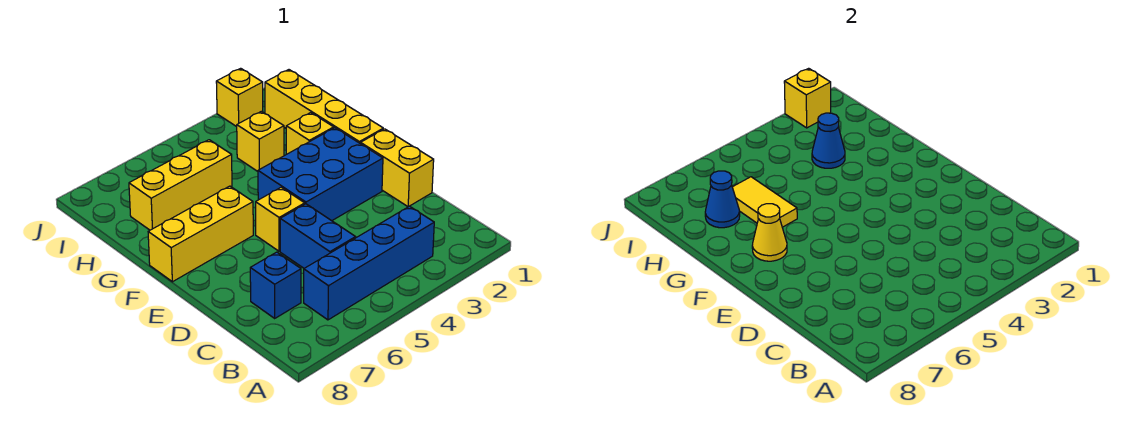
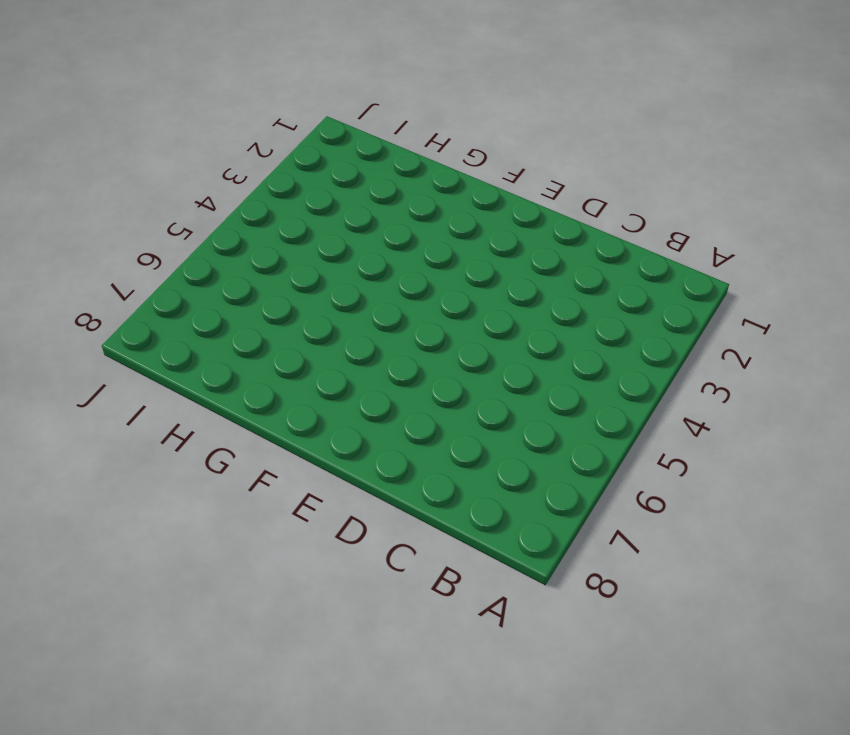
none -> blue brick B3:B6 level 1
none -> blue brick C5:D5 level 1
none -> blue brick C7 level 1

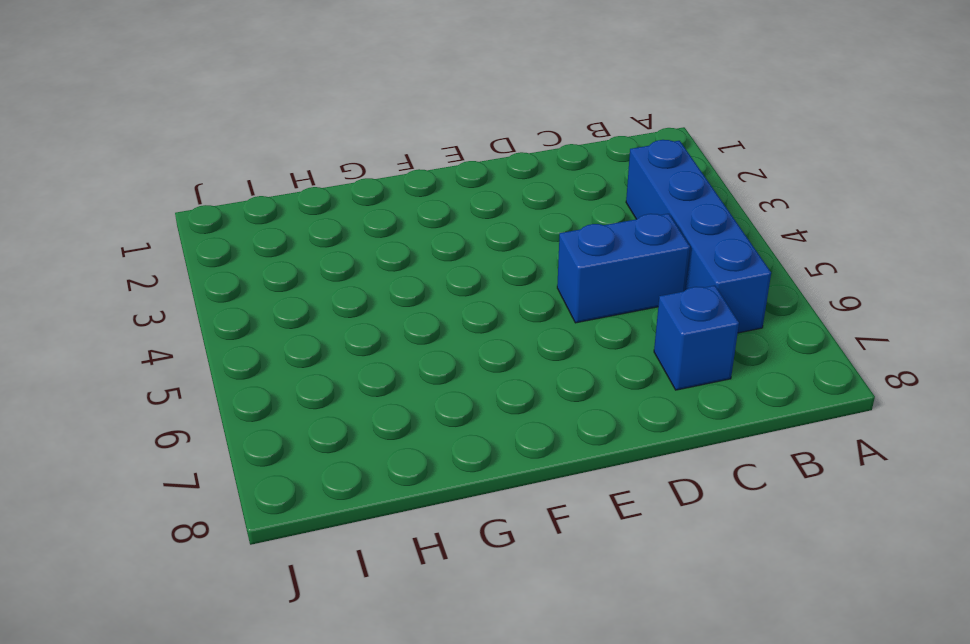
none -> yellow brick D1:E1 level 1
none -> blue brick E2:F4 level 1
none -> yellow brick E5 level 1

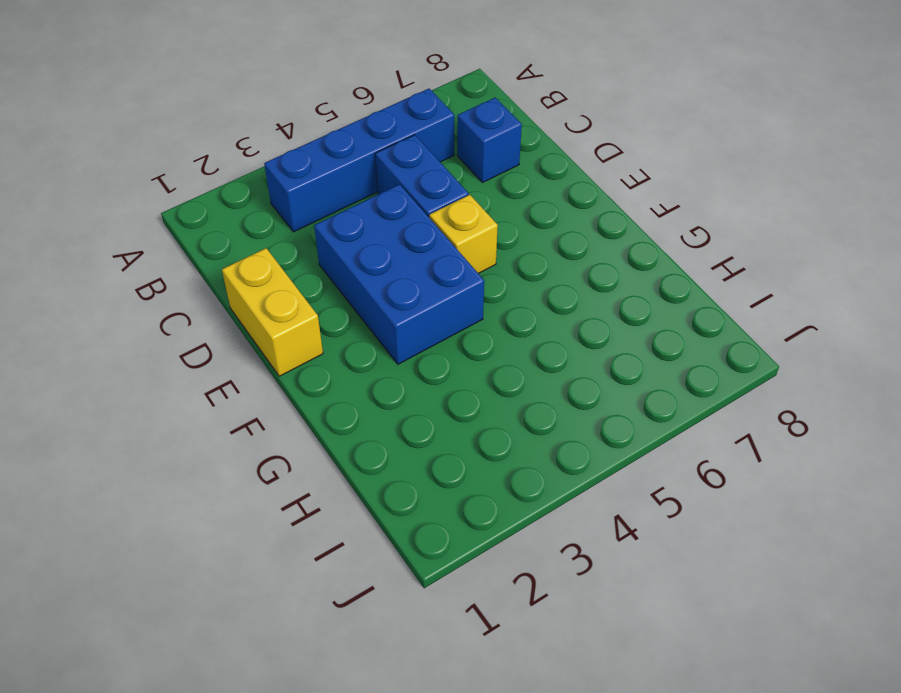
blue brick D3:F4 level 1 -> blue brick E2:F4 level 1
none -> yellow brick F1:I1 level 1
none -> yellow brick F6:F8 level 1
none -> yellow brick G2 level 1

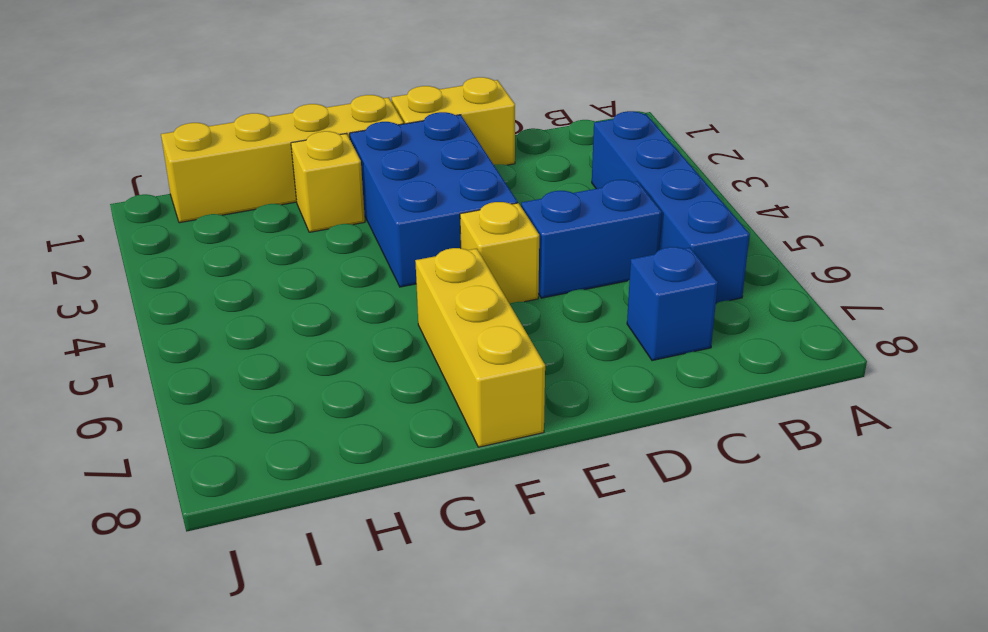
none -> yellow brick H3 level 1
none -> yellow brick H5:H7 level 1
none -> yellow brick J2 level 1

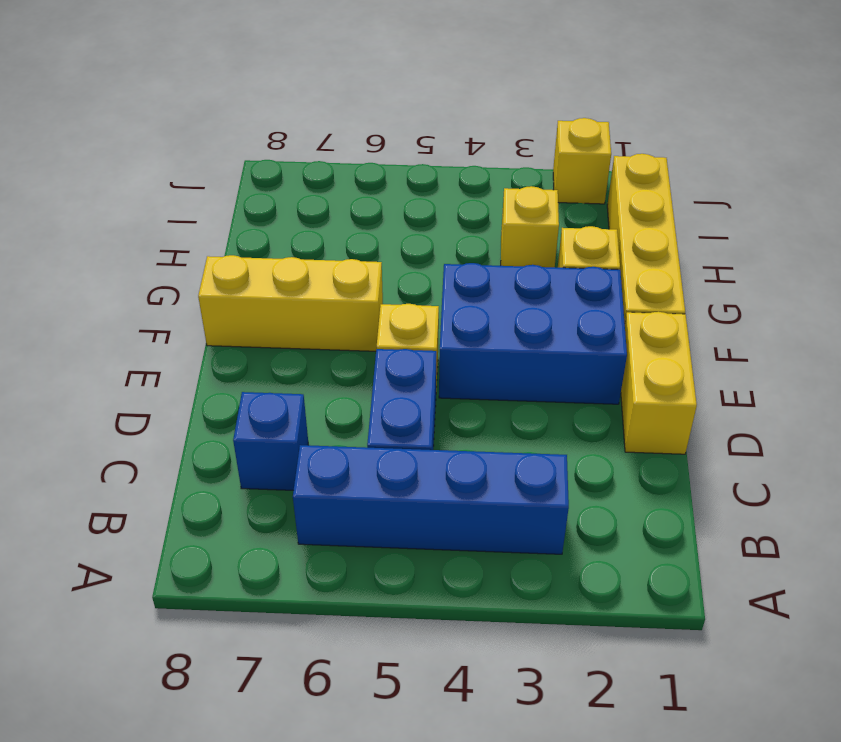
none -> yellow brick H5:H7 level 1
none -> yellow cone F7 level 2
none -> yellow tile G6:H6 level 2

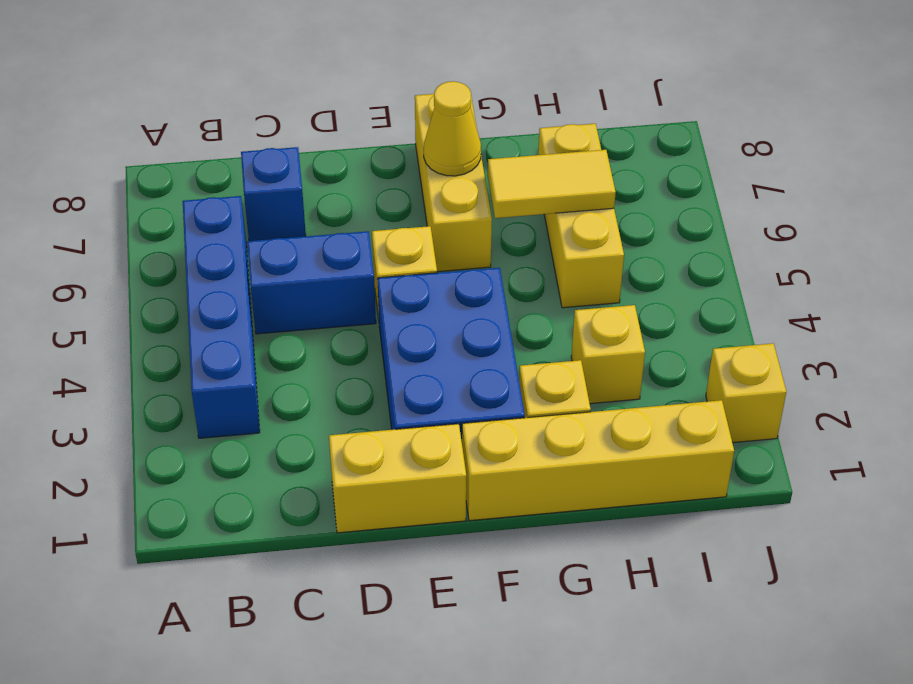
none -> blue cone H3 level 2
none -> blue cone H7 level 2
none -> yellow brick J2 level 2

